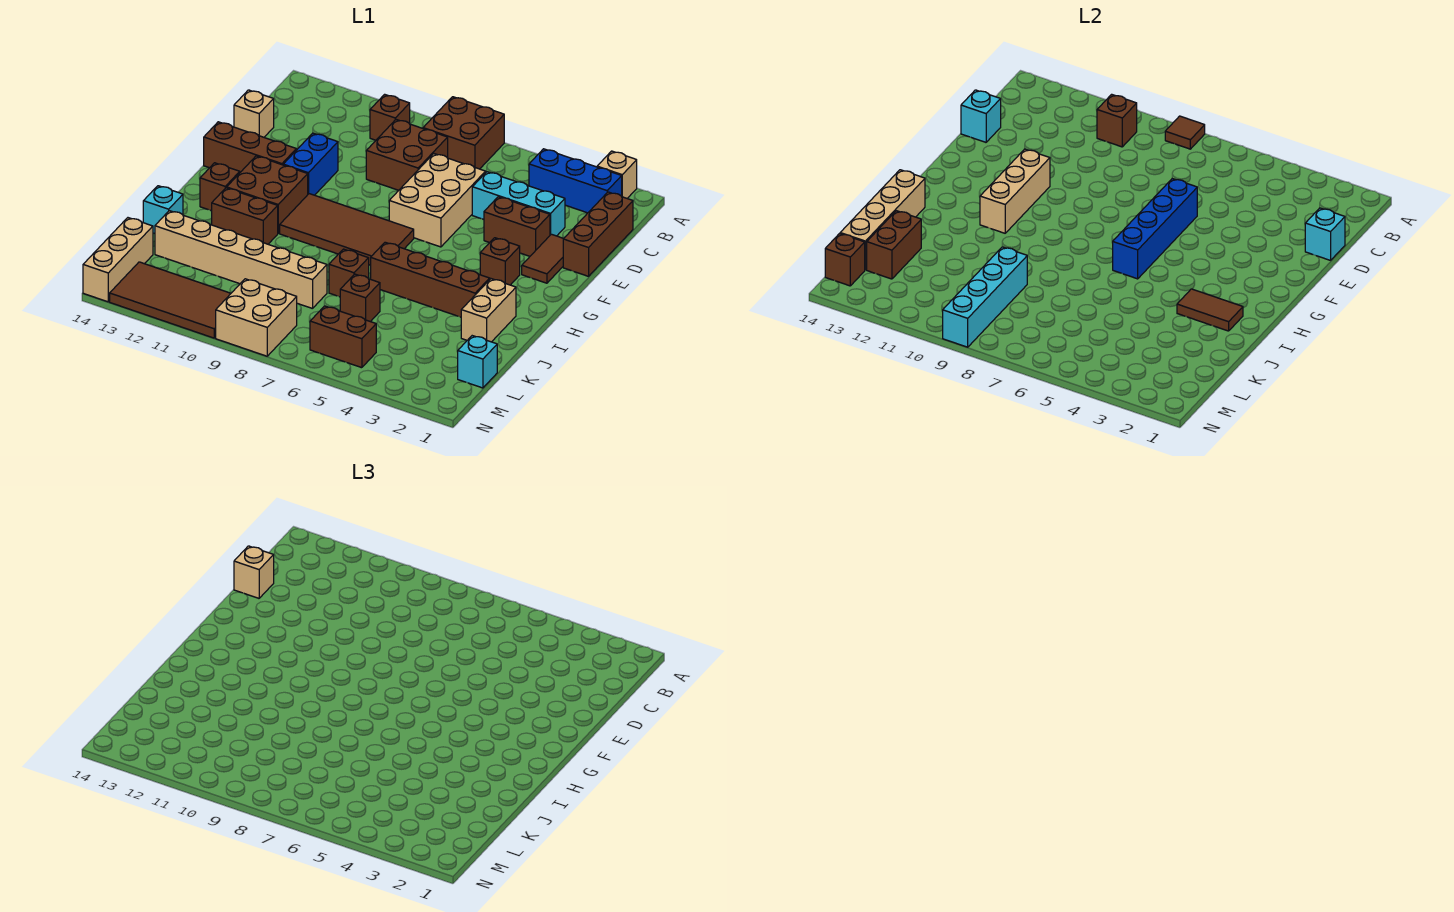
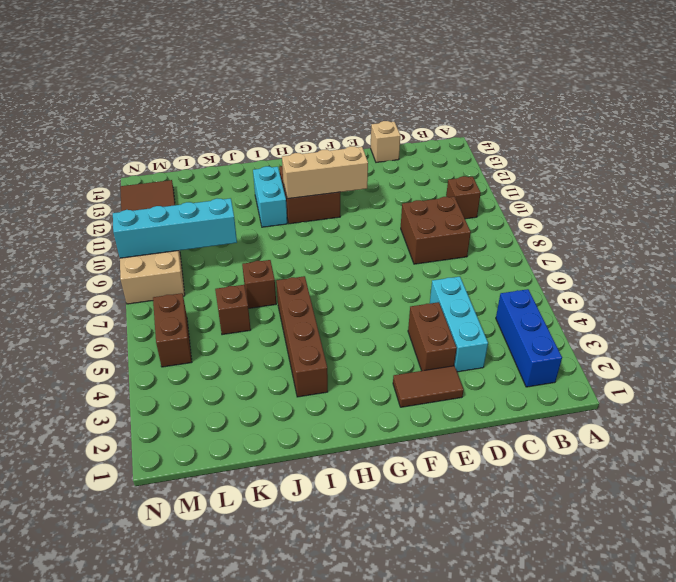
cyan brick I11:I12 level 1 -> brown brick I11:I12 level 1
none -> tan brick A2 level 1
none -> brown brick A7:B8 level 1
none -> brown brick C1:E1 level 1
none -> tan brick D6:F7 level 1

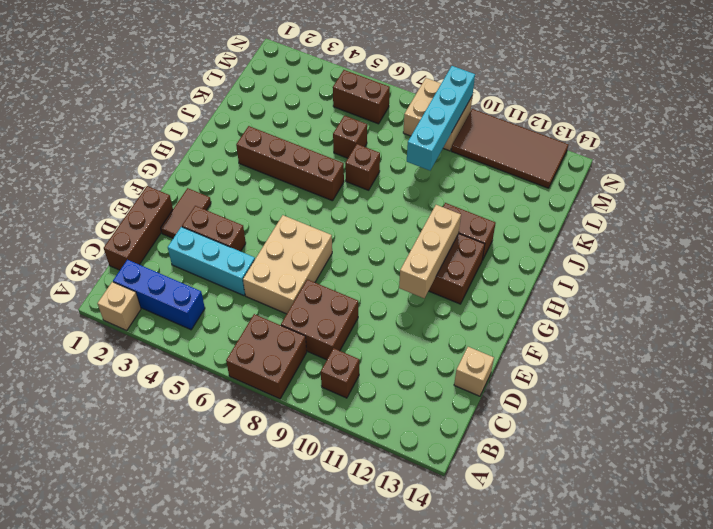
none -> blue brick E11:F11 level 1
none -> brown brick F12:F14 level 1
none -> brown brick G3 level 1
none -> brown tile G7:H10 level 1

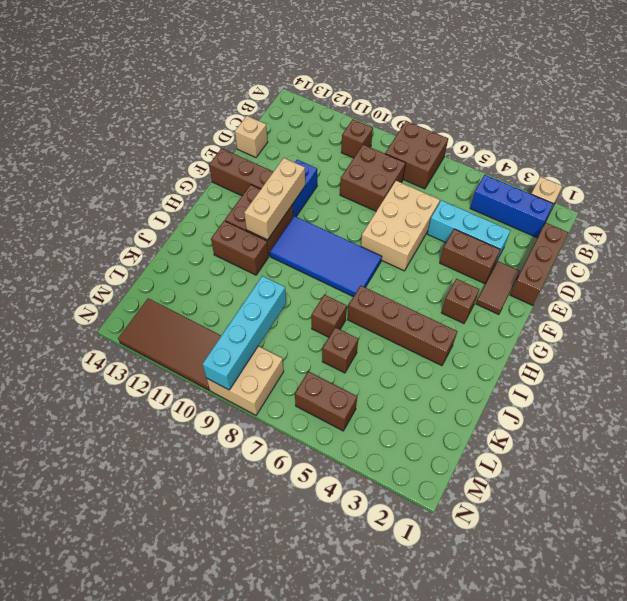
blue tile G7:H10 level 1 -> brown tile G7:H10 level 1
none -> brown brick H13 level 1
none -> tan brick I2:J2 level 1
none -> cyan brick J14 level 1
none -> tan brick K8:K13 level 1

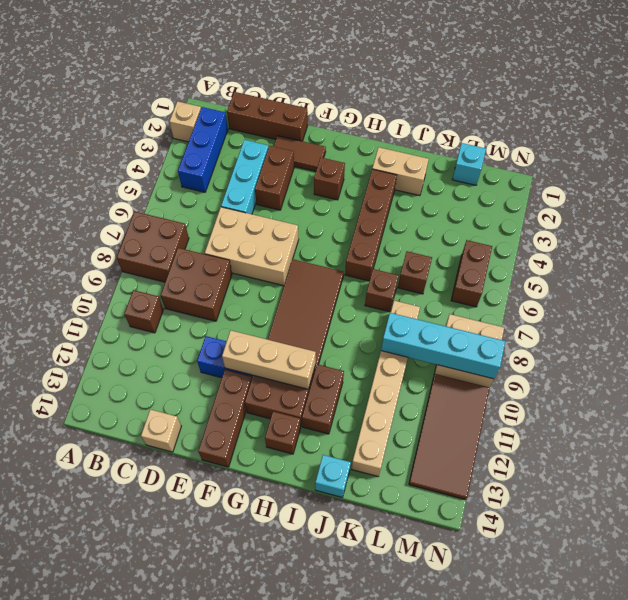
none -> tan brick L14:N14 level 1
none -> brown tile A8 level 2
none -> brown brick B10 level 2
none -> cyan brick D1 level 2

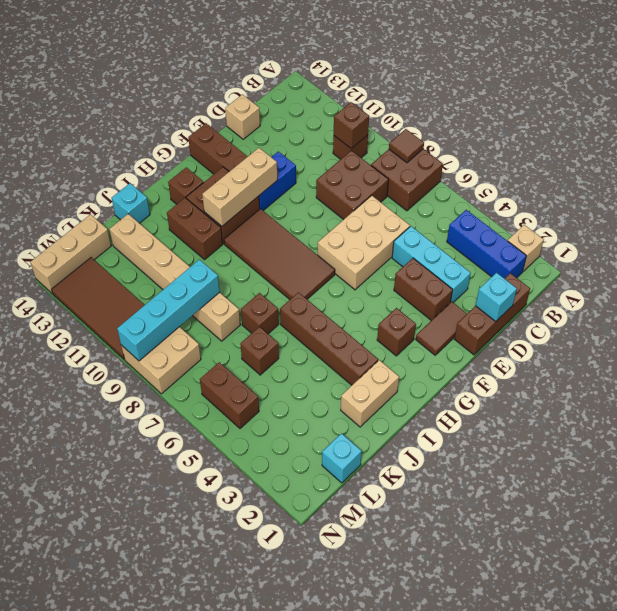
none -> cyan brick D14 level 2
none -> blue brick E6:H6 level 2
none -> brown tile I2:I3 level 2
none -> tan brick I14:L14 level 2

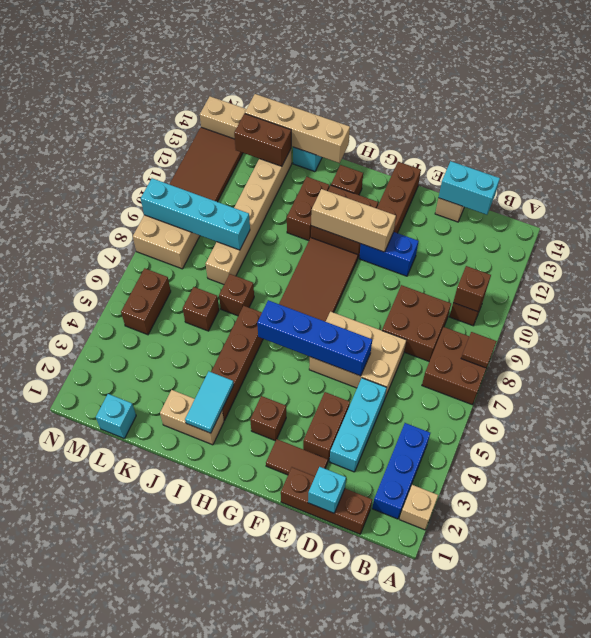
cyan brick C14:D14 level 2 -> cyan brick D14 level 2
cyan tile I2:I3 level 2 -> brown tile I2:I3 level 2
none -> brown brick M14 level 2
none -> tan brick D14 level 3

